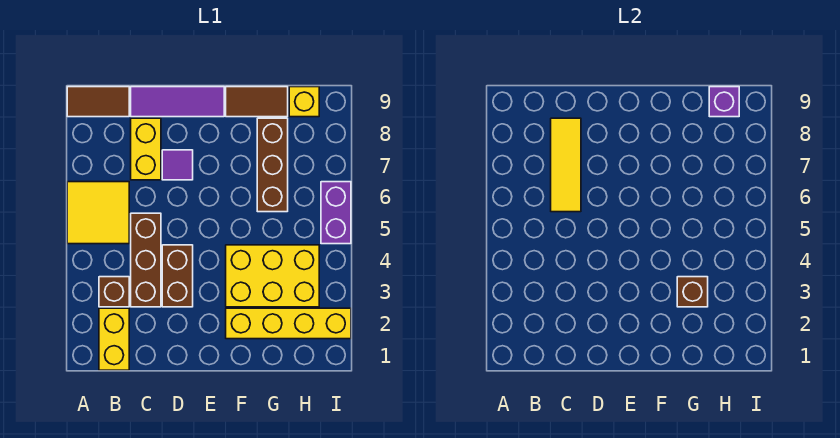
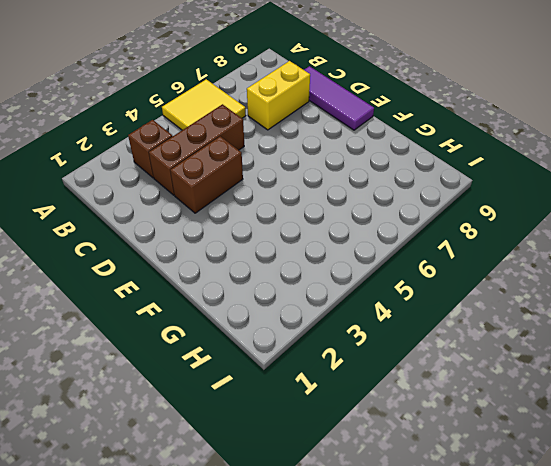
none -> brown tile A9:B9 level 1
none -> yellow brick B1:B2 level 1
none -> purple tile D7 level 1

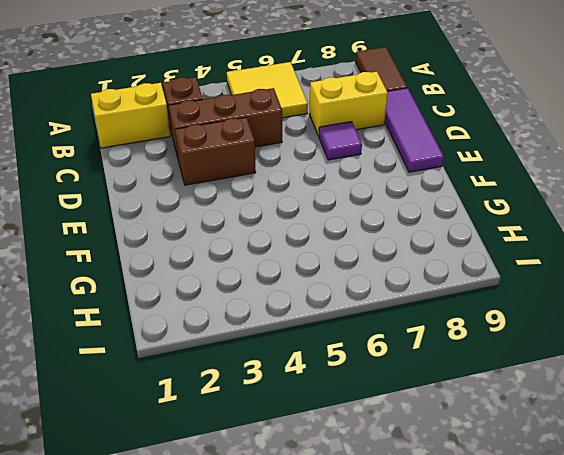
none -> yellow brick F2:I2 level 1
none -> yellow brick F3:H4 level 1
none -> brown tile F9:G9 level 1

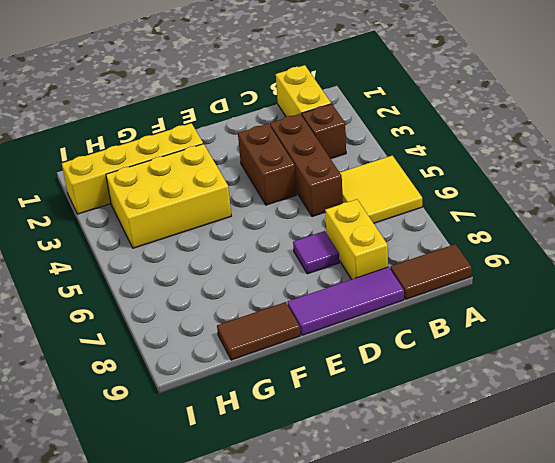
none -> brown brick G6:G8 level 1
none -> yellow brick H9 level 1
none -> purple brick I5:I6 level 1

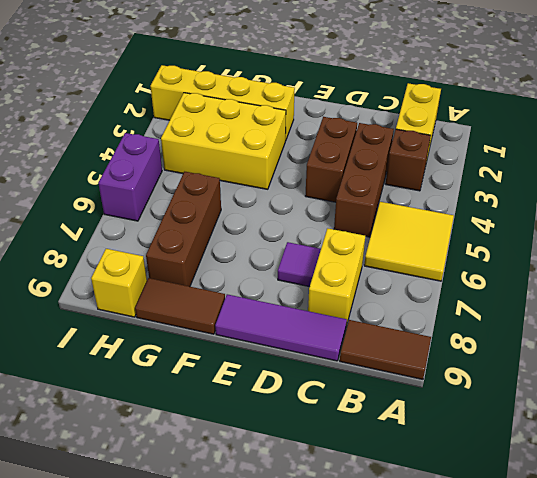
none -> yellow tile C6:C8 level 2
none -> brown brick G3 level 2
none -> purple brick H9 level 2

